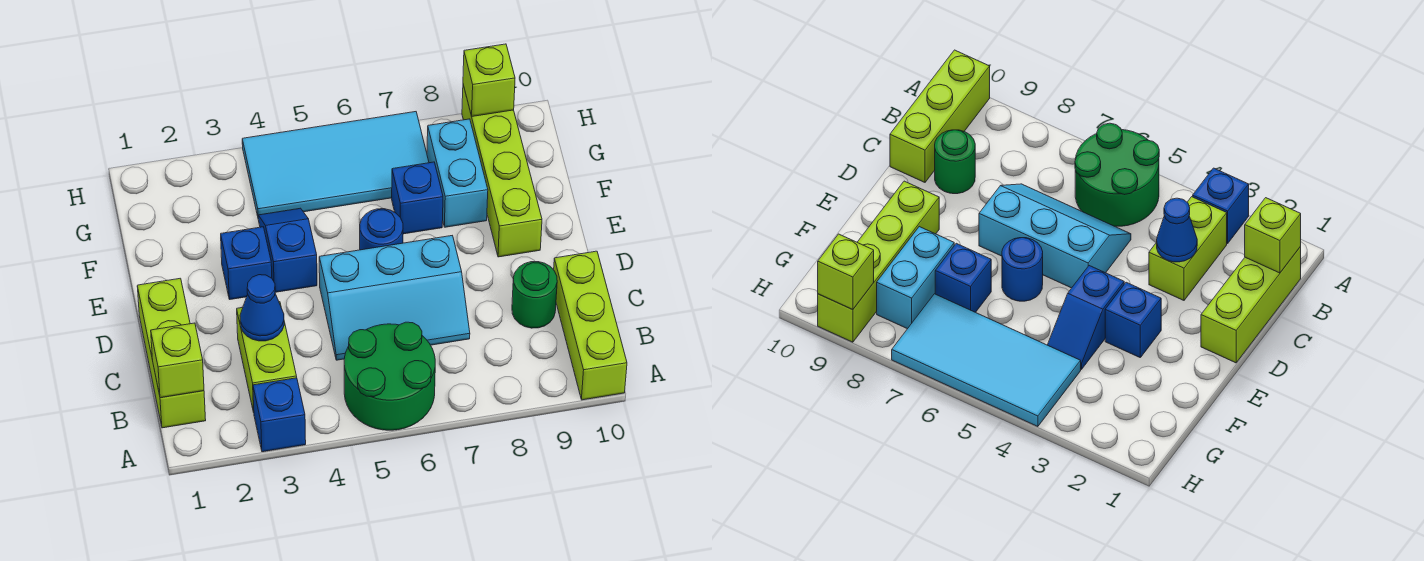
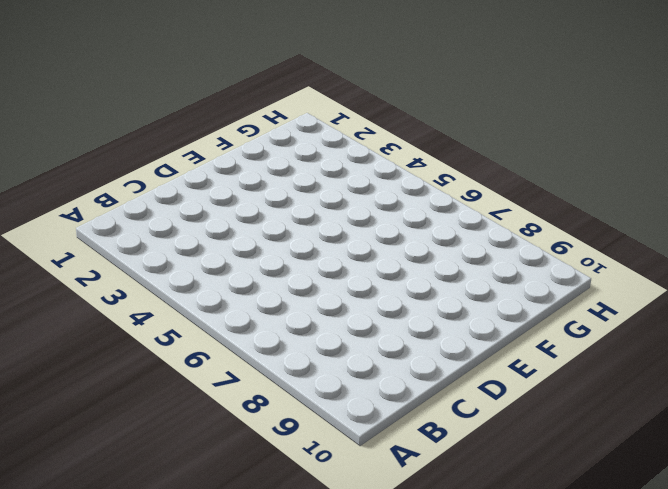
none -> blue brick A3 level 1
none -> green round brick A5:B6 level 1
none -> lime brick A10:C10 level 1

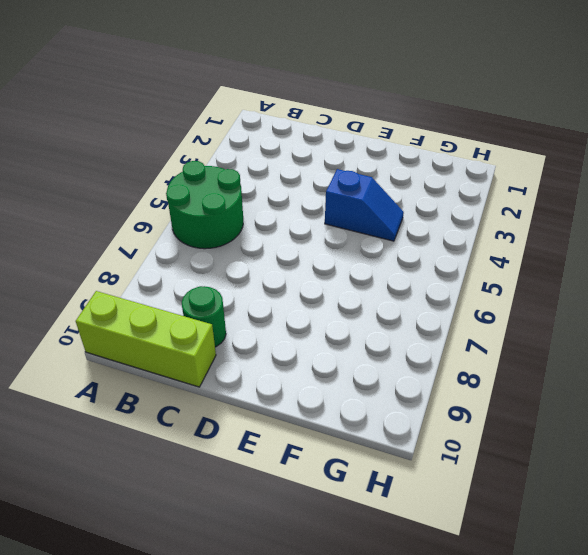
none -> blue brick A3 level 1
none -> lime brick B1:D1 level 1
none -> lime brick B3:C3 level 1

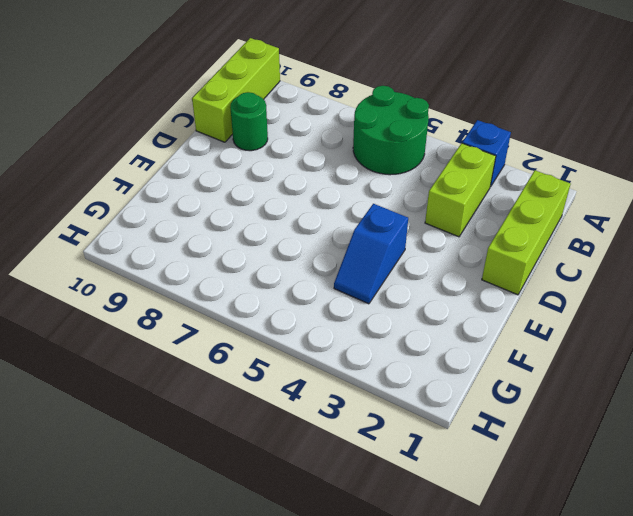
none -> cyan slope C5:D7 level 1 top D
none -> blue brick E3 level 1
none -> blue round brick E6 level 1

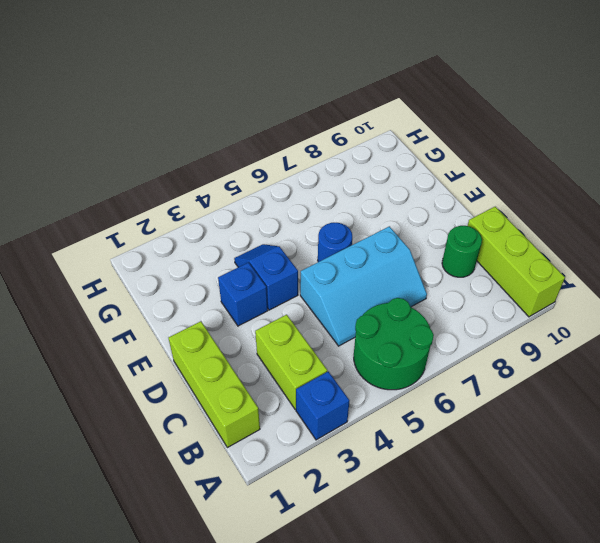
none -> lime brick E9:H9 level 1
none -> blue brick F7 level 1
none -> cyan brick F8:G8 level 1

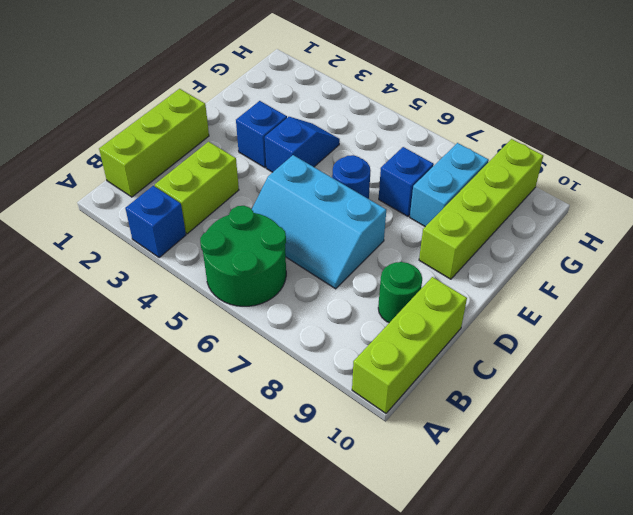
none -> cyan tile G4:H7 level 1
none -> lime brick B1 level 2
none -> blue cone C3 level 2

